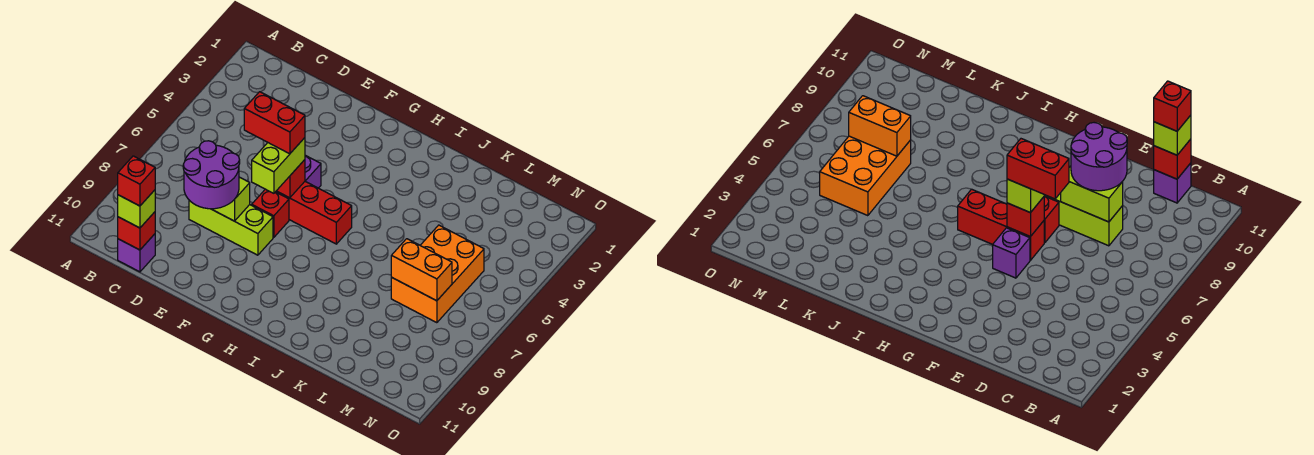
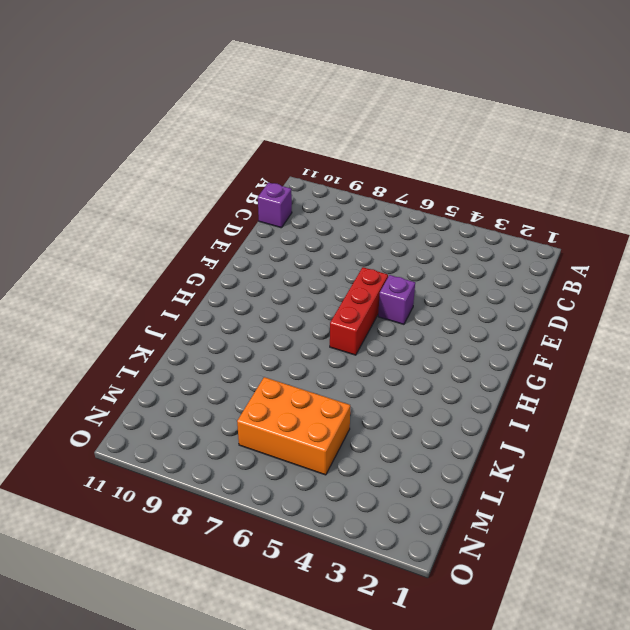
none -> lime brick D8:F8 level 1
none -> red brick F7 level 1
none -> red brick C11 level 2

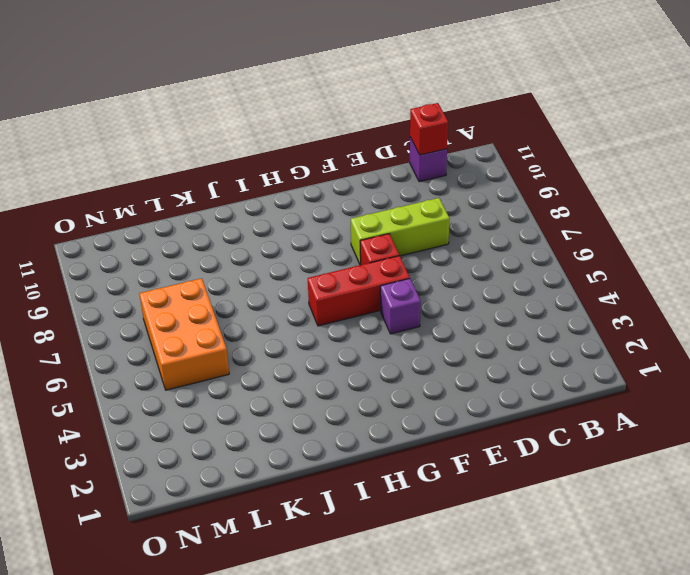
none -> lime brick D8:E8 level 2
none -> red brick F6 level 2
none -> orange brick L7:M7 level 2

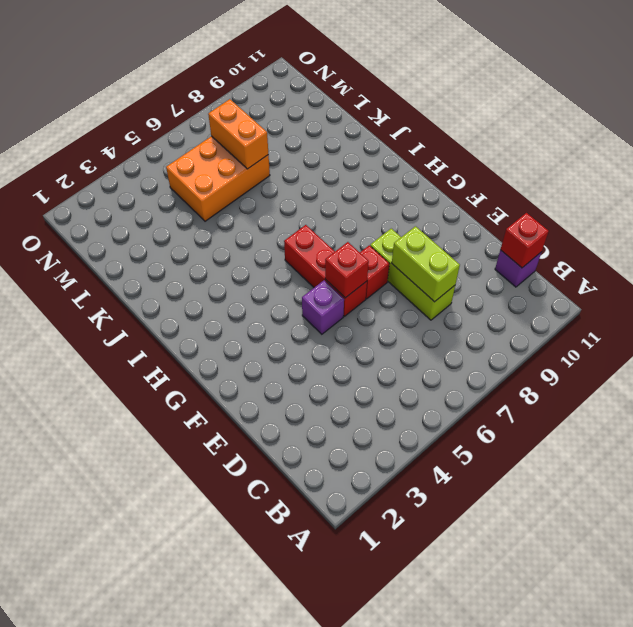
none -> lime brick C11 level 3
none -> purple round brick D8:E9 level 3
none -> lime brick F6:F7 level 3

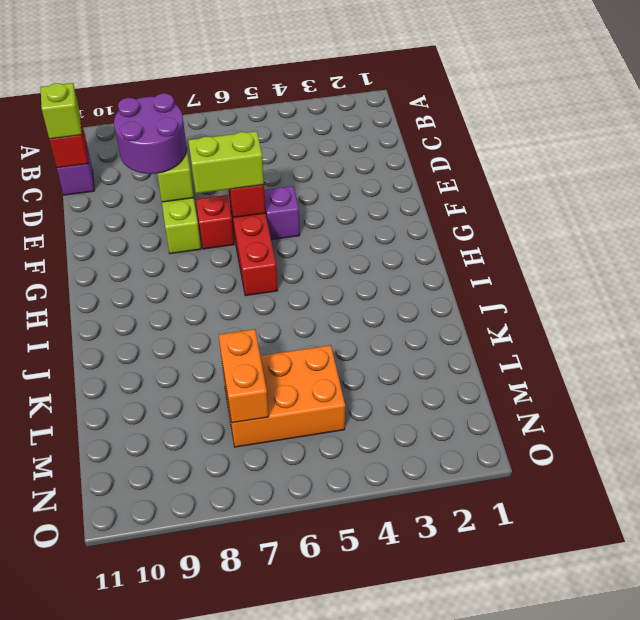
none -> red brick C11 level 4
none -> red brick E6:F6 level 4

